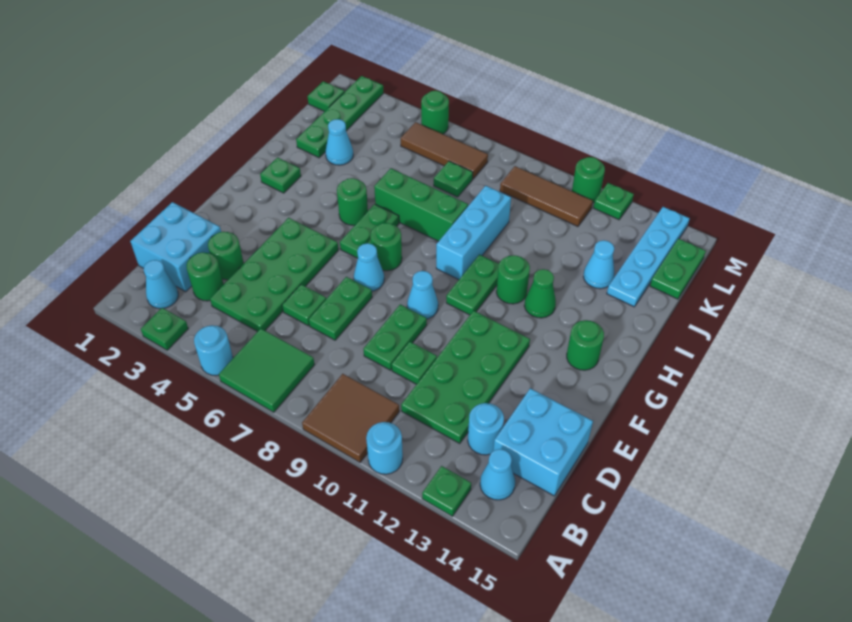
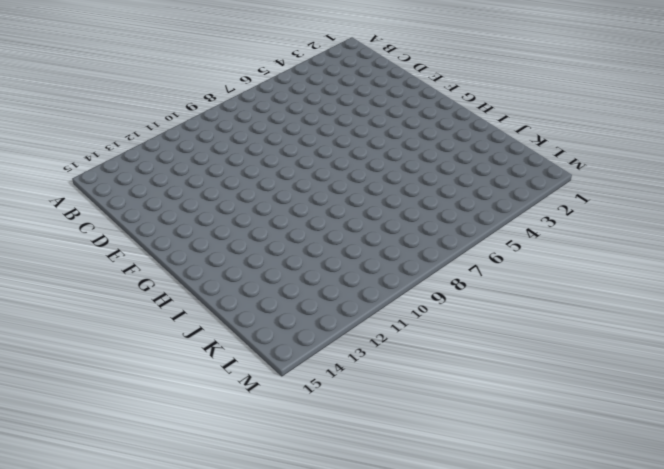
none -> green plate A3 level 1
none -> cyan round brick A5 level 1
none -> green tile A6:B7 level 1
none -> brown tile A9:B10 level 1

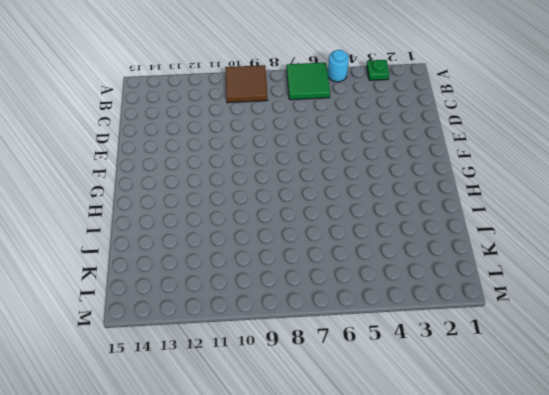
none -> cyan round brick A11 level 1
none -> green plate A13 level 1
none -> cyan cone B2 level 1
none -> cyan cone B14 level 1

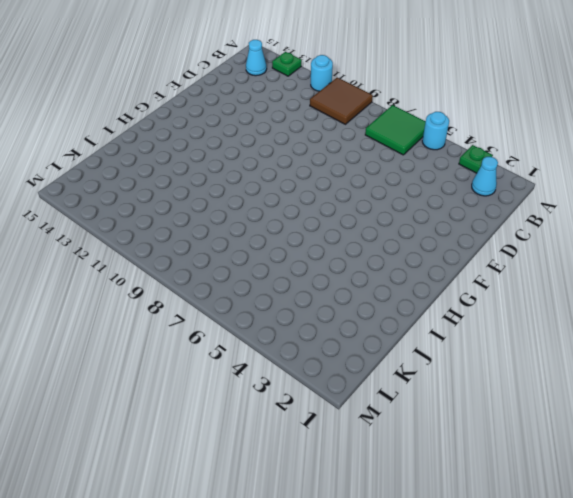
none -> cyan brick C1:D2 level 1
none -> green round brick C3 level 1
none -> green plate C4:F5 level 1
none -> green plate C11:F12 level 1

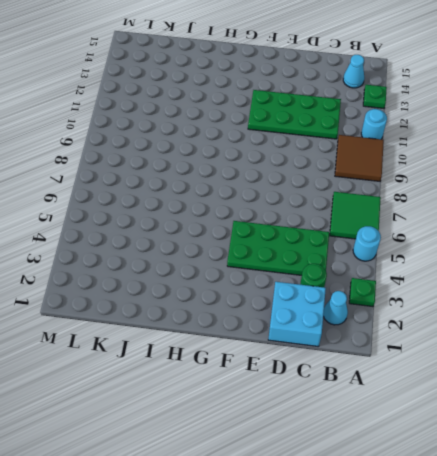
none -> cyan round brick C13 level 1
none -> cyan brick C14:D15 level 1
none -> green round brick D3 level 1
none -> green plate D6 level 1

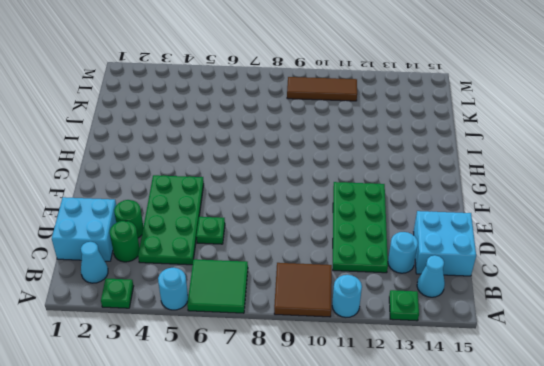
none -> green plate D7:E7 level 1
none -> green plate D9:E9 level 1
none -> green plate D10 level 1
none -> cyan cone F7 level 1

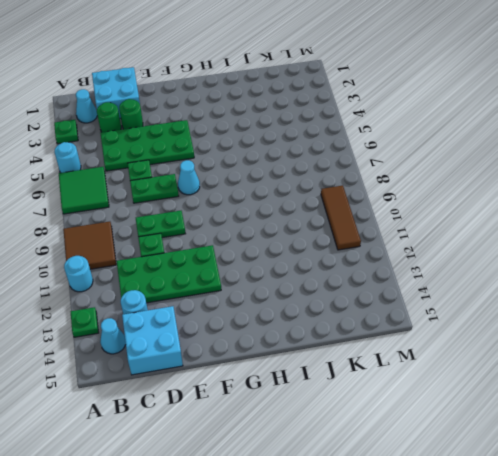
none -> cyan cone F9 level 1
none -> green plate G6:H6 level 1
none -> green round brick G7 level 1
none -> green plate G10:H10 level 1

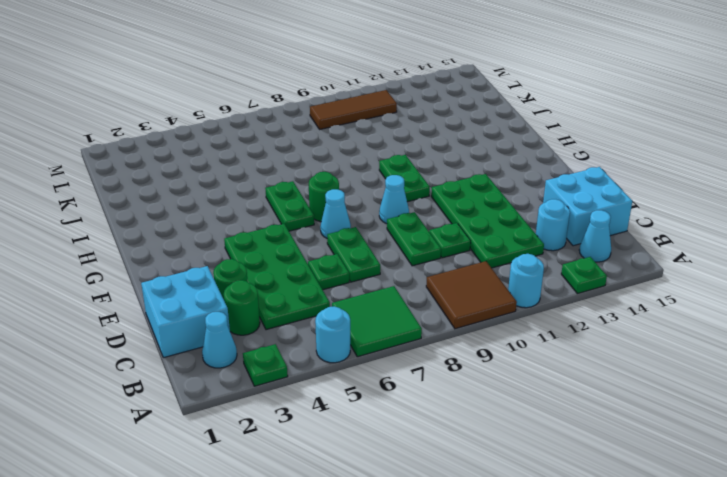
none -> green round brick G14 level 1
none -> green plate H2 level 1
none -> green round brick H5 level 1
none -> cyan brick H9:J9 level 1

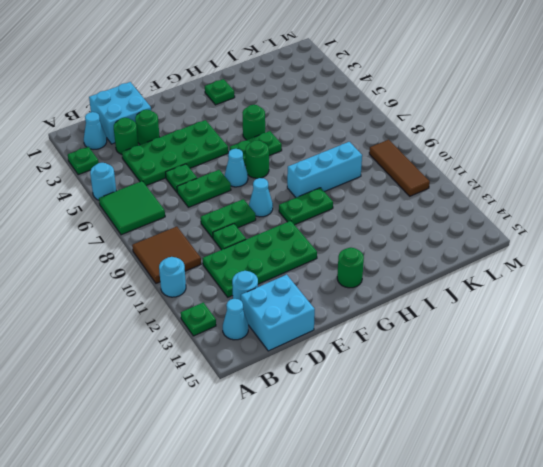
none -> green round brick H11 level 1
none -> green cone H12 level 1
none -> green brick I6:I8 level 1
none -> green plate J2:M2 level 1

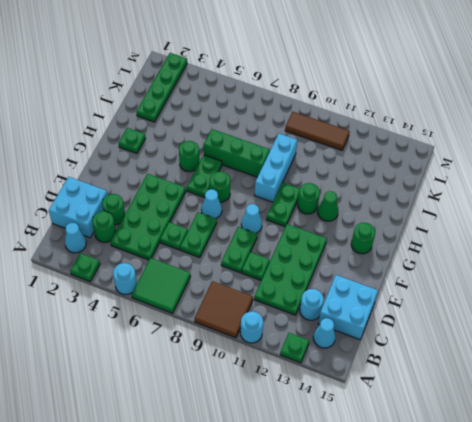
none -> cyan cone J3 level 1
none -> cyan cone J13 level 1
none -> cyan plate J14:M14 level 1
none -> green plate K7 level 1

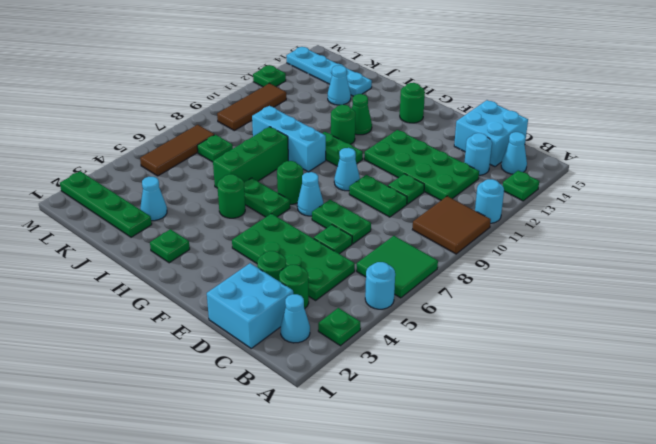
none -> green plate K15:L15 level 1
none -> green plate L1 level 1
none -> green round brick M5 level 1
none -> green round brick M11 level 1

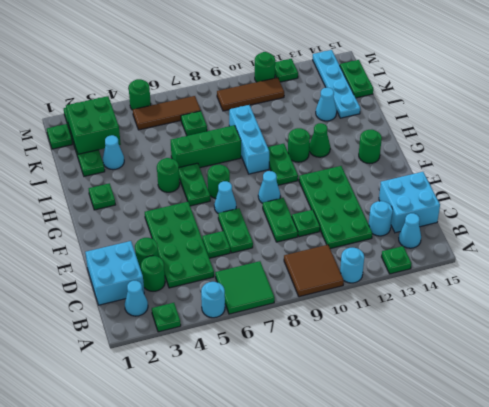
green brick K2:L3 level 2 -> none

